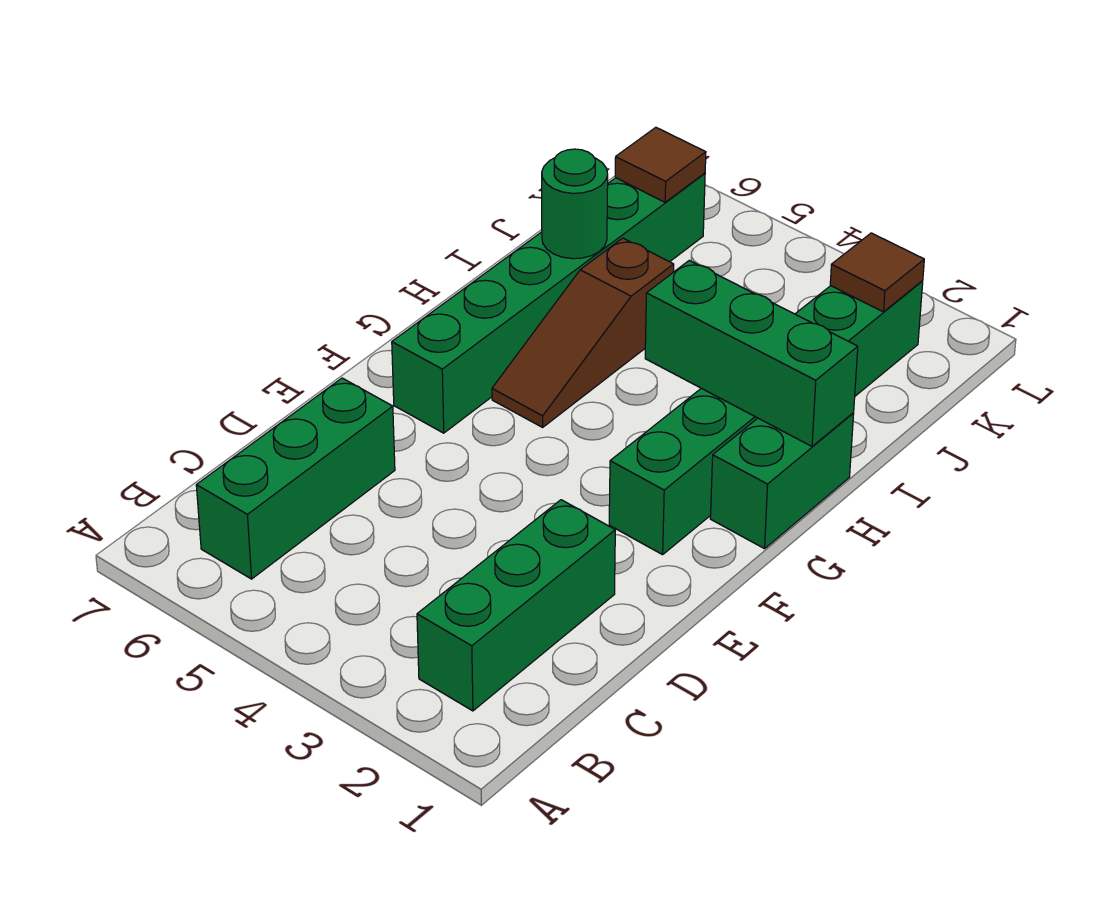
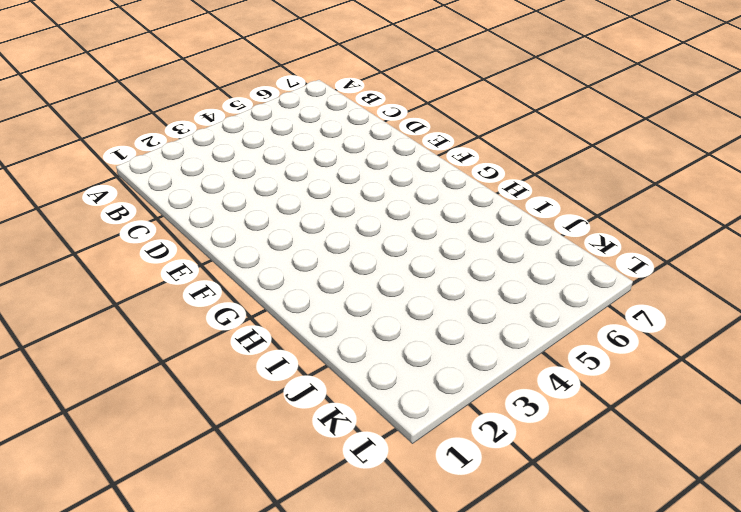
none -> green brick B2:D2 level 1
none -> green brick B6:D6 level 1

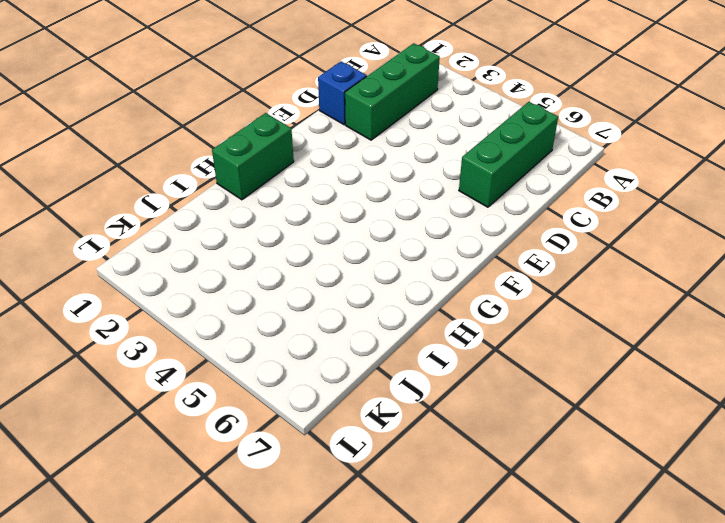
blue brick D1 level 1 -> none
none -> green brick F2:K2 level 1
none -> green brick F6:K6 level 1

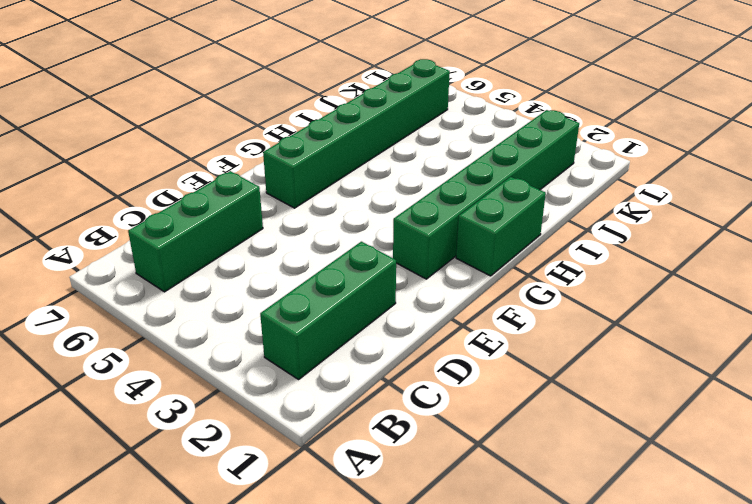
none -> brown slope G5:I5 level 1 top I
none -> green brick H1:H3 level 2

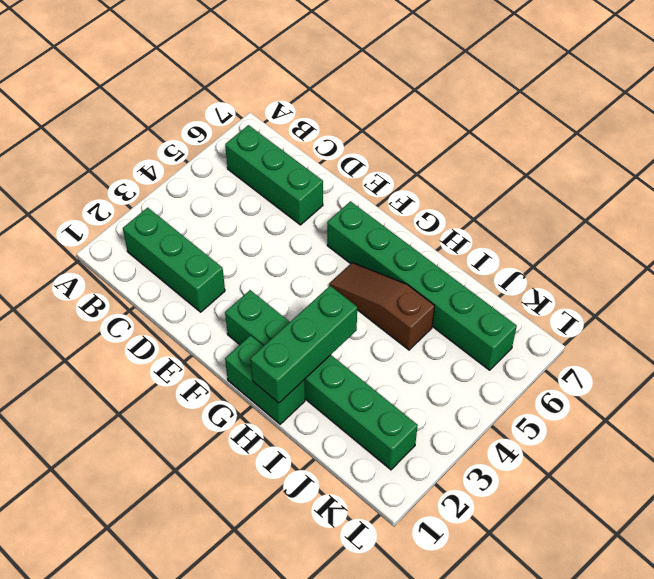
none -> green round brick I6 level 2
none -> brown tile K2 level 2

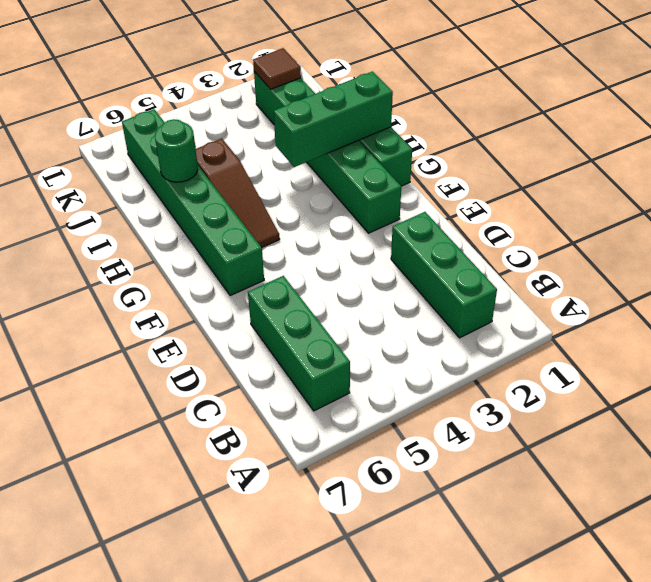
none -> brown tile K6 level 2

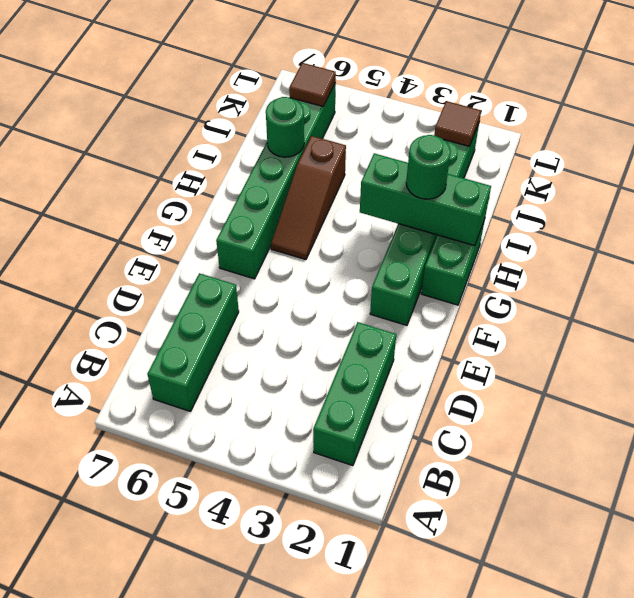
green round brick H2 level 3 -> none

